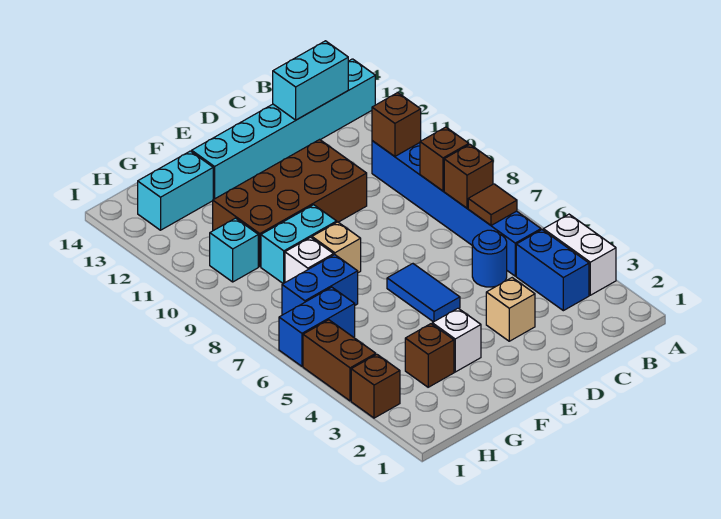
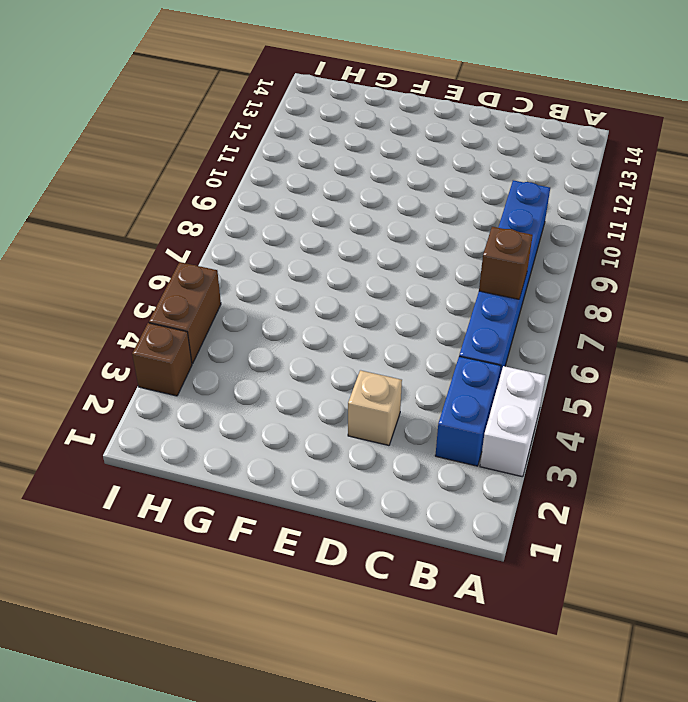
none -> cyan brick A13:F13 level 1
none -> blue round brick C5 level 1
none -> brown brick D10:G11 level 1

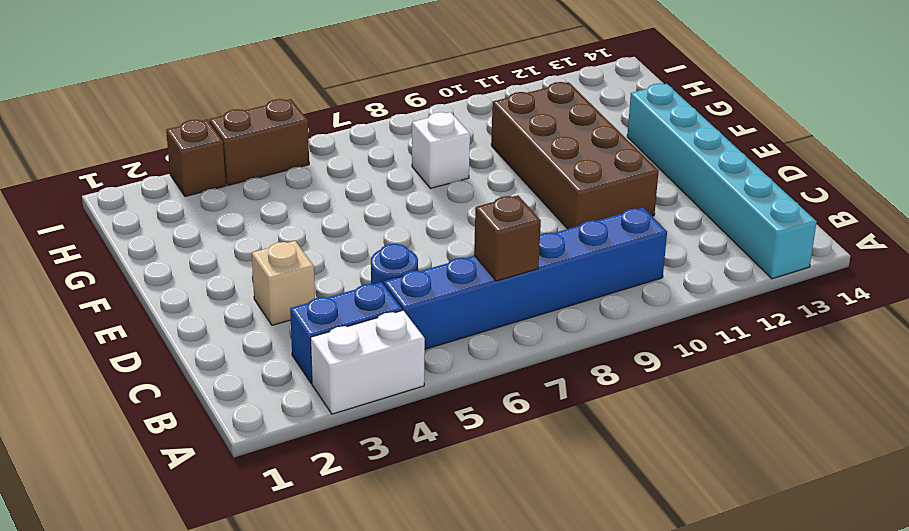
none -> blue tile E5:E6 level 1
none -> white brick F3 level 1
none -> tan brick F8 level 1

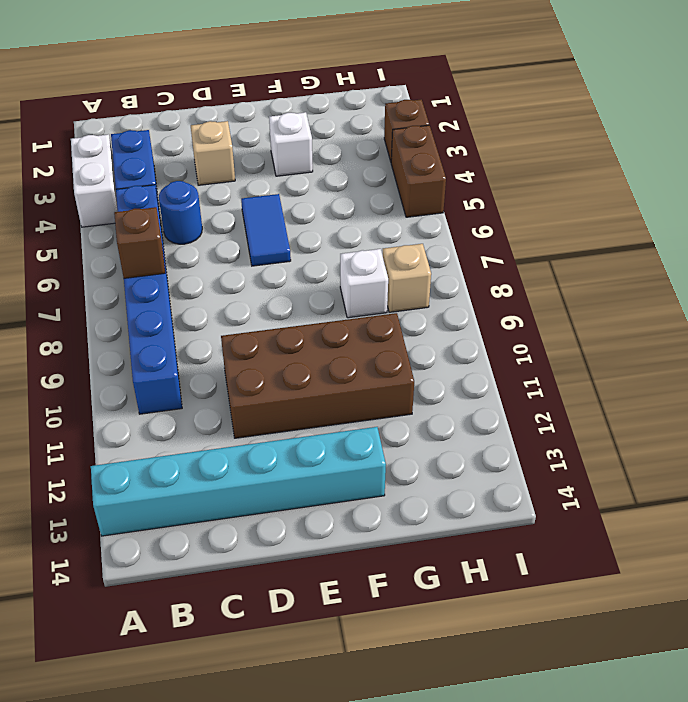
tan brick H8 level 1 -> tan brick F8 level 1
none -> cyan brick F9:G9 level 1
none -> brown brick G3 level 1
none -> blue brick G7:H7 level 1

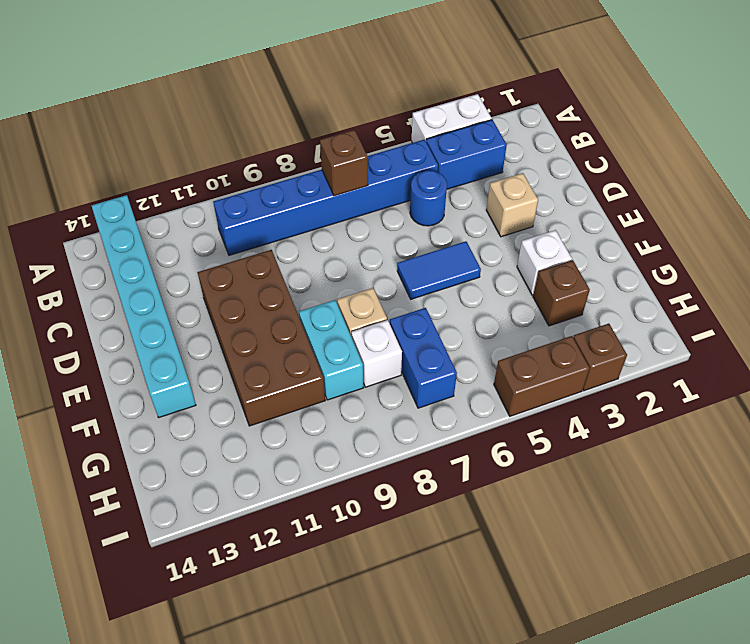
none -> cyan brick G13:H13 level 1
none -> blue brick H6:I6 level 1
none -> cyan brick H10 level 1

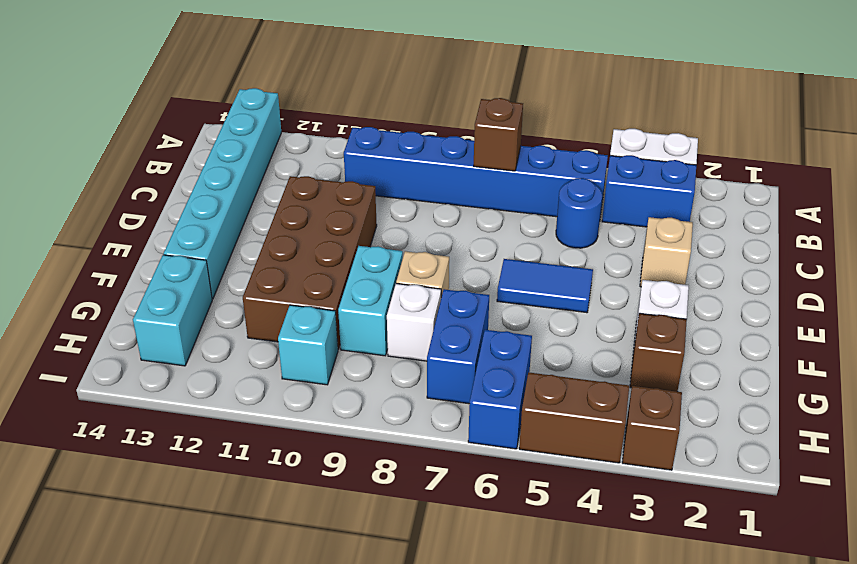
none -> brown tile B6 level 2
none -> brown brick B8 level 2
none -> brown brick B10 level 2

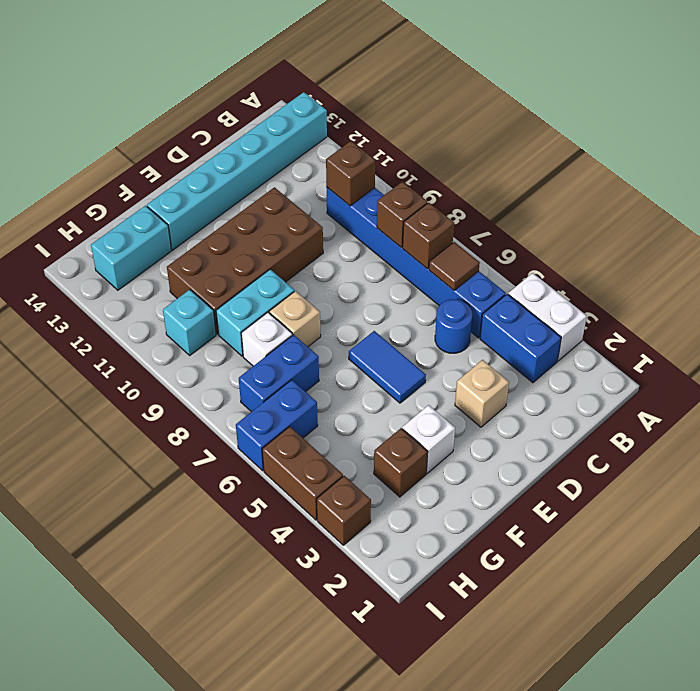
none -> cyan brick B13:C13 level 2

